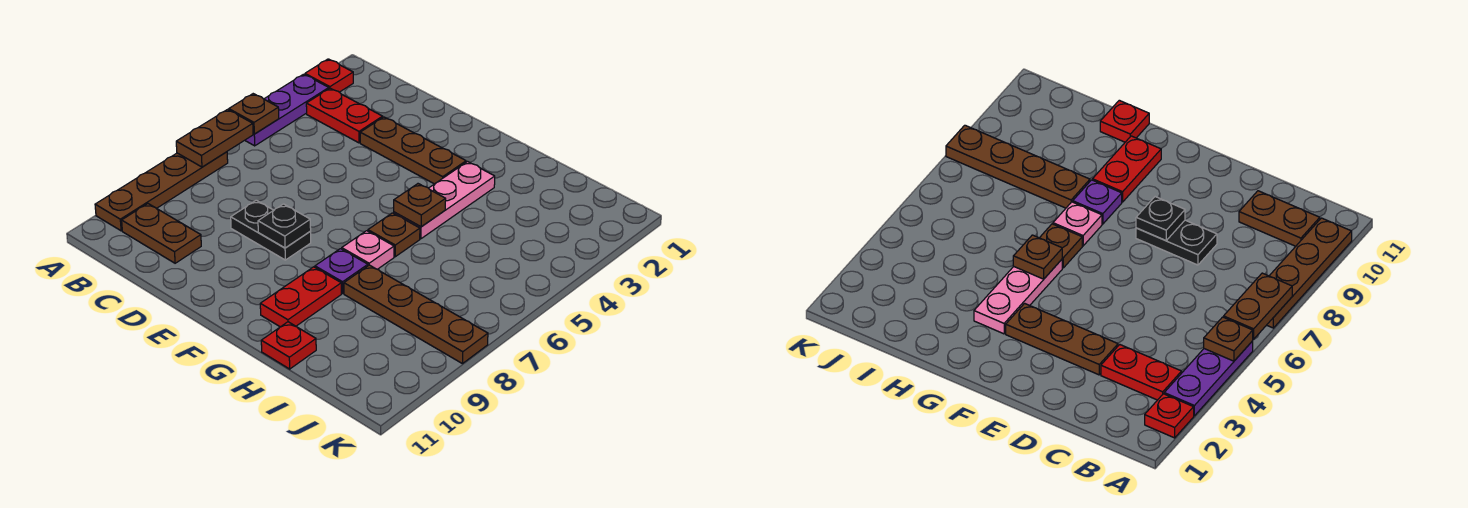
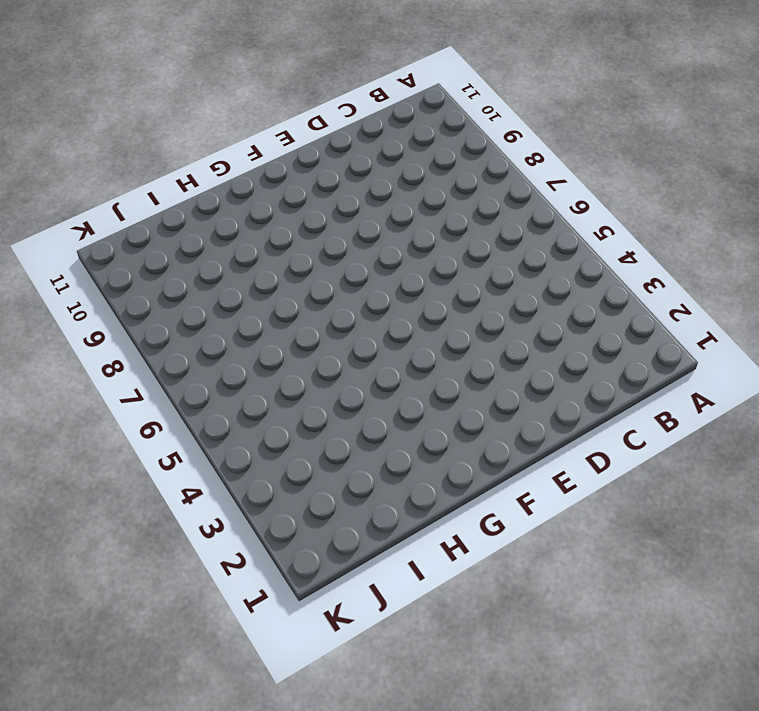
none -> red plate A2 level 1
none -> purple plate A3:A5 level 1
none -> brown plate A7:A10 level 1

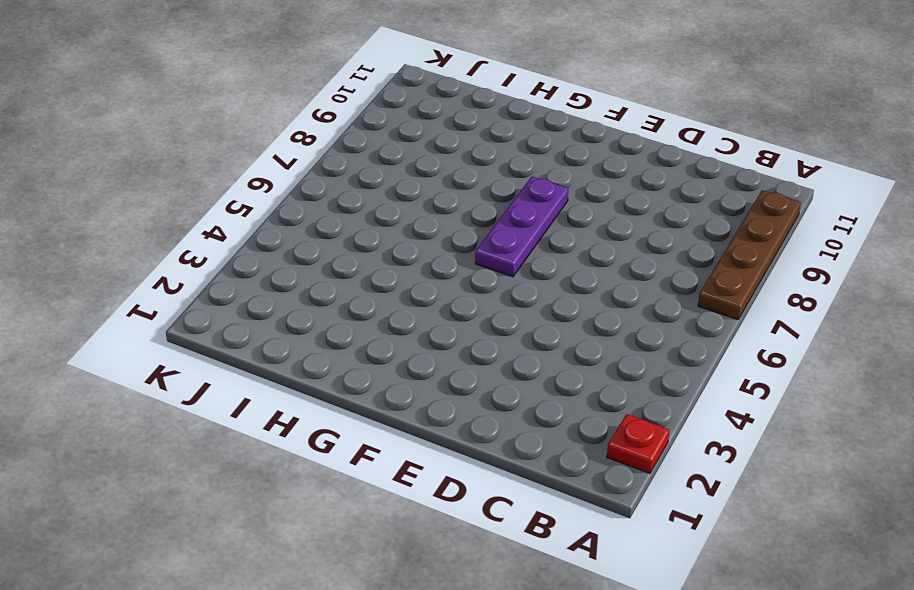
purple plate F6:F8 level 1 -> purple plate A3:A5 level 1
none -> red plate B3:C3 level 1
none -> brown plate B10:C10 level 1
none -> brown plate D3:F3 level 1

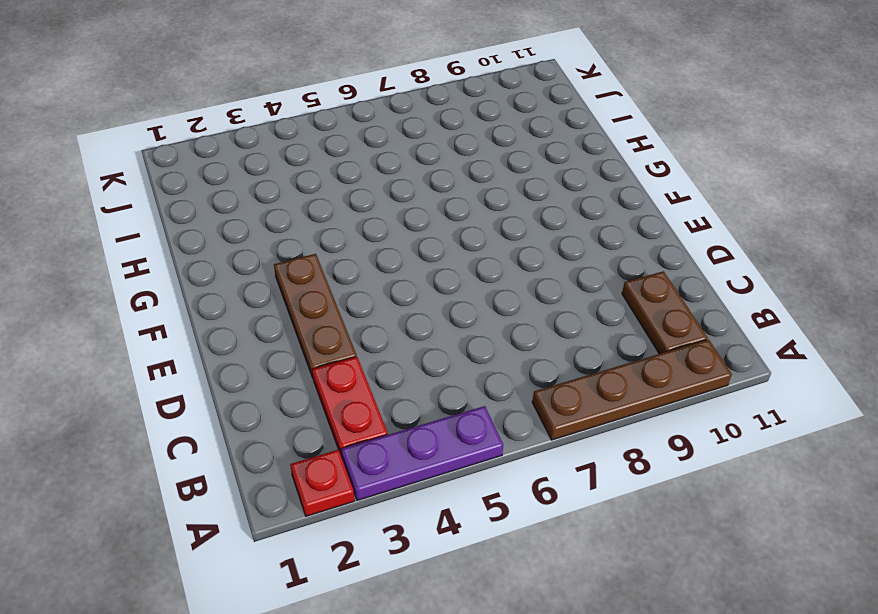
none -> black plate D8:E8 level 1
none -> pink plate G3:G5 level 1
none -> brown plate G6 level 1

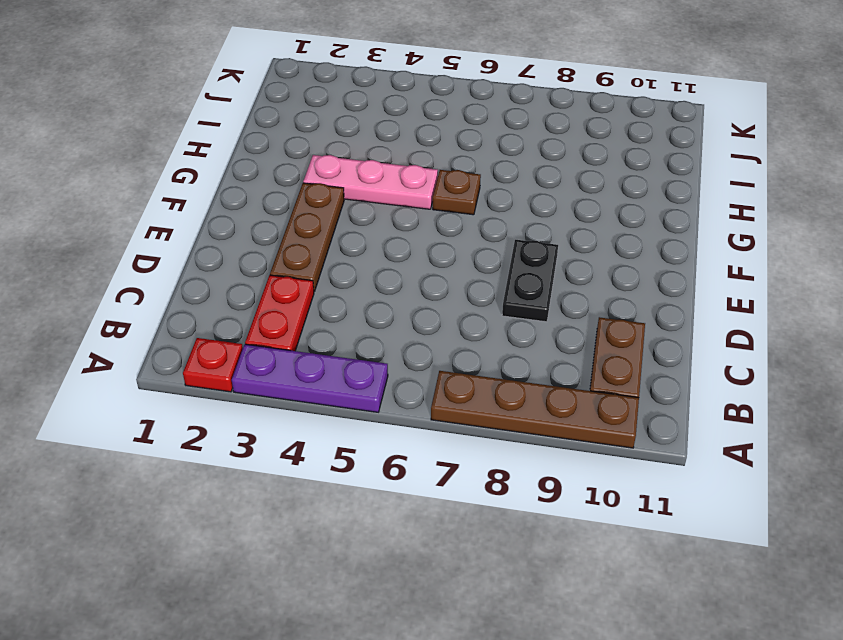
none -> pink plate G7 level 1
none -> purple plate G8 level 1
none -> red plate G9:G10 level 1

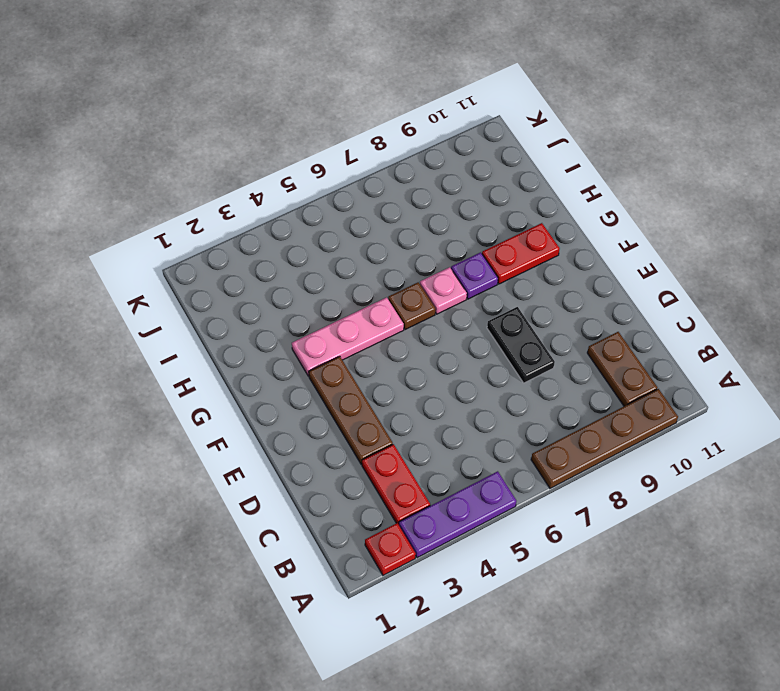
none -> brown plate H8:K8 level 1
none -> red plate H11 level 1
none -> brown plate A5 level 2

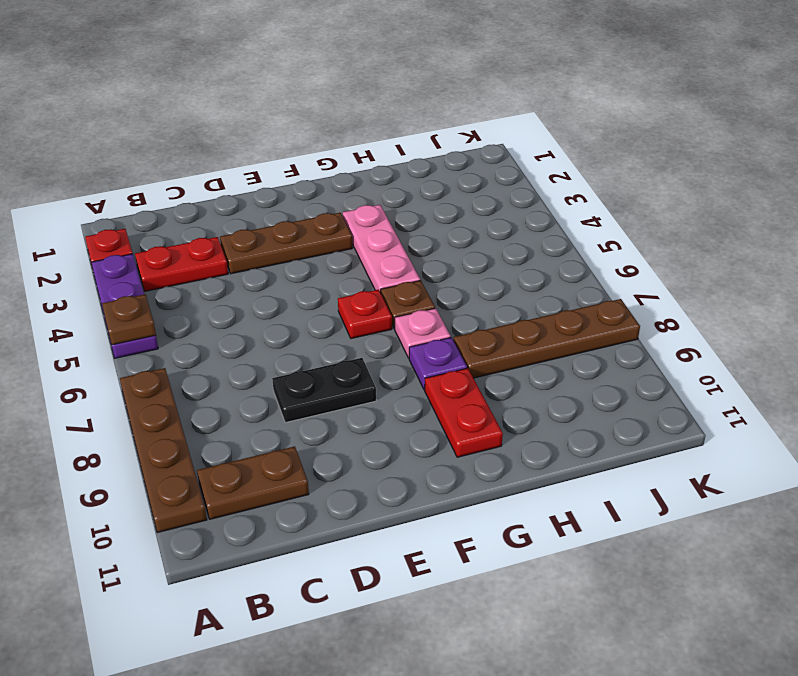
red plate F6 level 1 -> red plate H11 level 1
none -> brown plate A6:A7 level 2
none -> black plate E8 level 2
none -> brown plate G5 level 2

